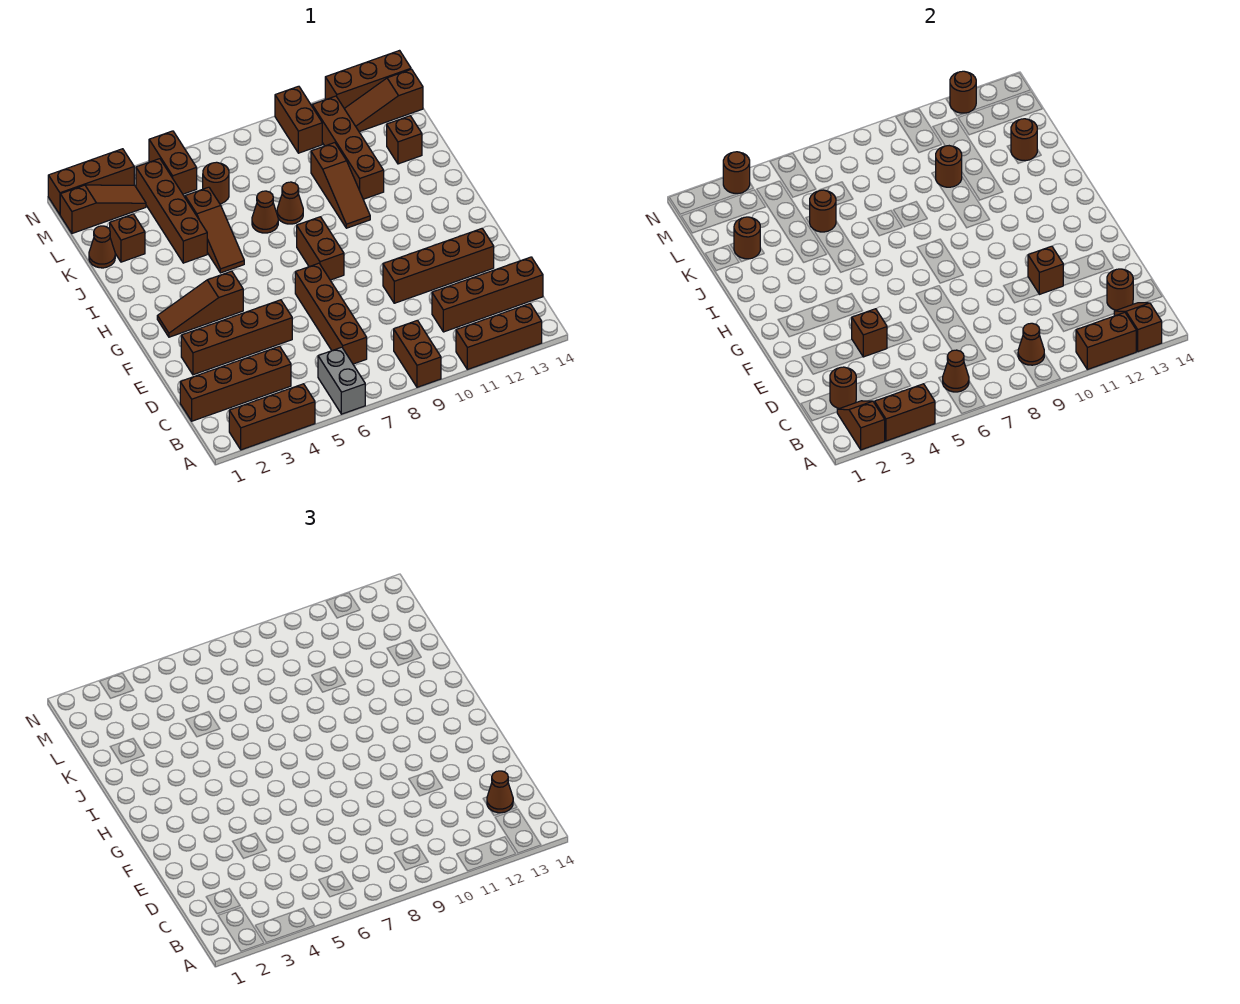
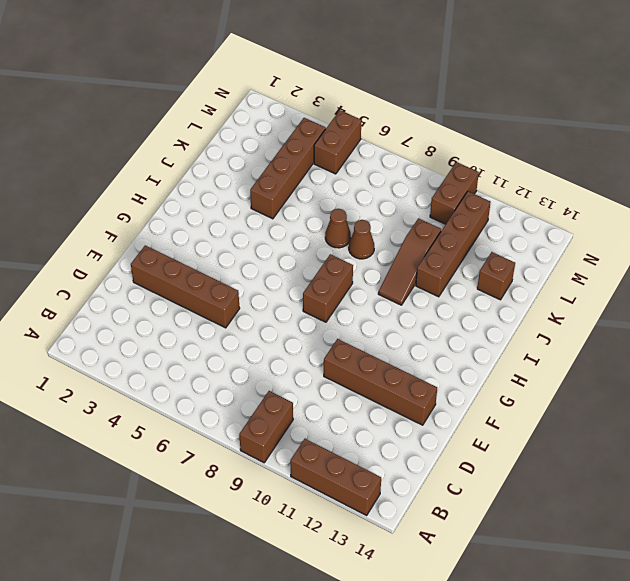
none -> brown brick A2:A4 level 1
none -> grey brick A6:B6 level 1
none -> brown brick C1:C4 level 1
none -> brown brick C7:F7 level 1

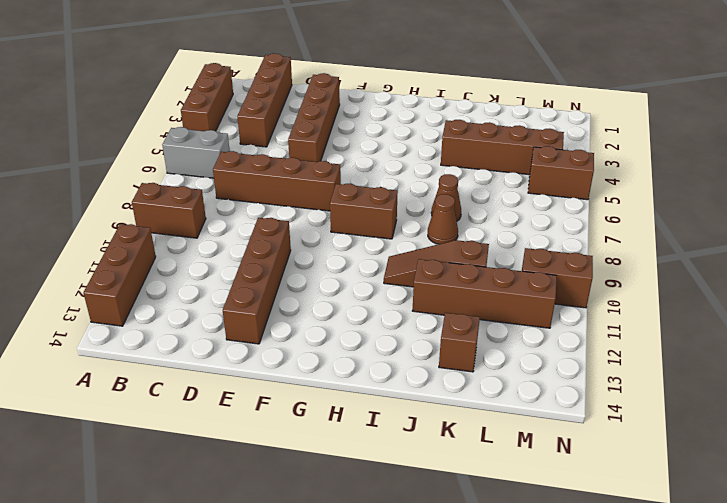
none -> brown brick C11:C14 level 1
none -> brown slope G2:G4 level 1 top 4
none -> brown slope I5:K5 level 1 top K
none -> brown cone K1 level 1

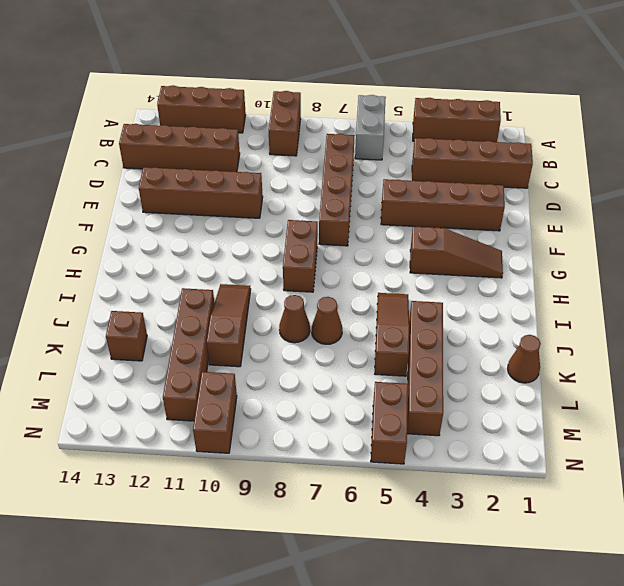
none -> brown brick K2 level 1
none -> brown round brick L6 level 1
none -> brown slope M1:M3 level 1 top 1
none -> brown slope M12:M14 level 1 top 14

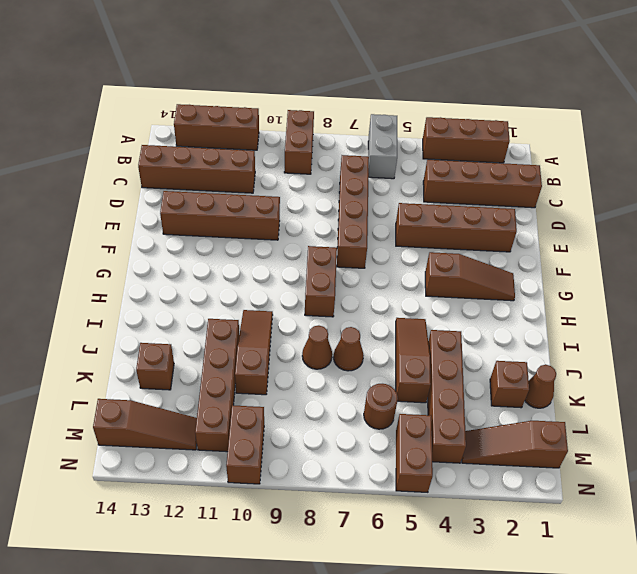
none -> brown brick N1:N3 level 1
none -> brown brick N12:N14 level 1
none -> brown slope A2:B2 level 2 top A
none -> brown brick A3:A4 level 2

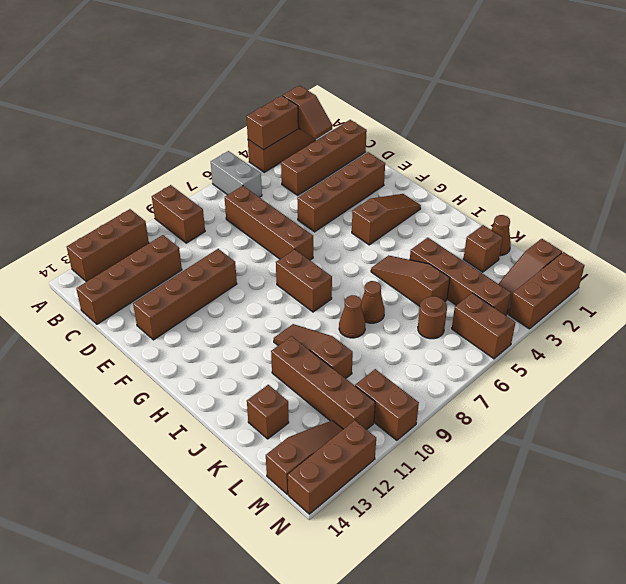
none -> brown brick A11:A12 level 2
none -> brown slope A13:B13 level 2 top A
none -> brown cone B6 level 2
none -> brown cone B9 level 2

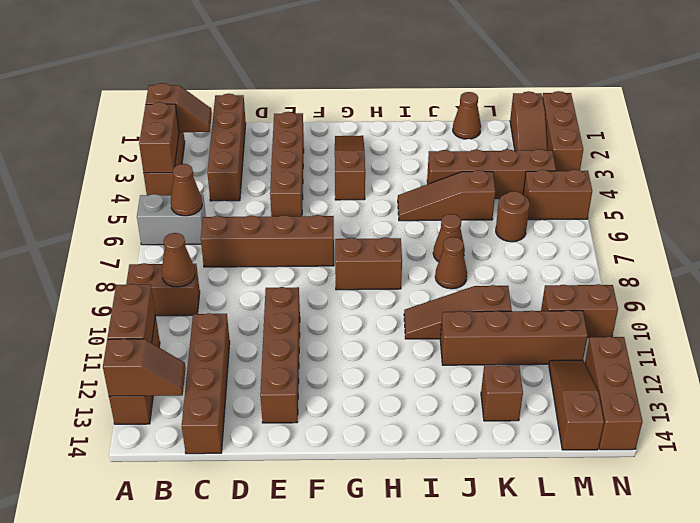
none -> brown brick K2 level 1
none -> brown round brick C2 level 2
none -> brown round brick C13 level 2
none -> brown brick E4 level 2

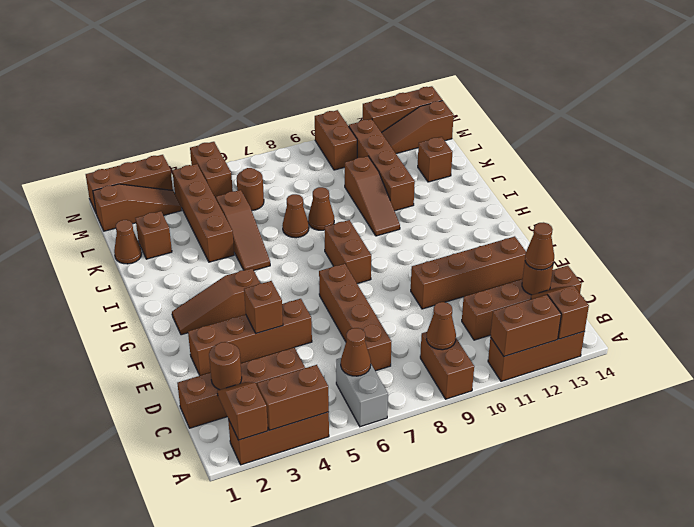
none -> brown brick E11 level 2
none -> brown round brick K2 level 2
none -> brown round brick K5 level 2
none -> brown round brick K10 level 2

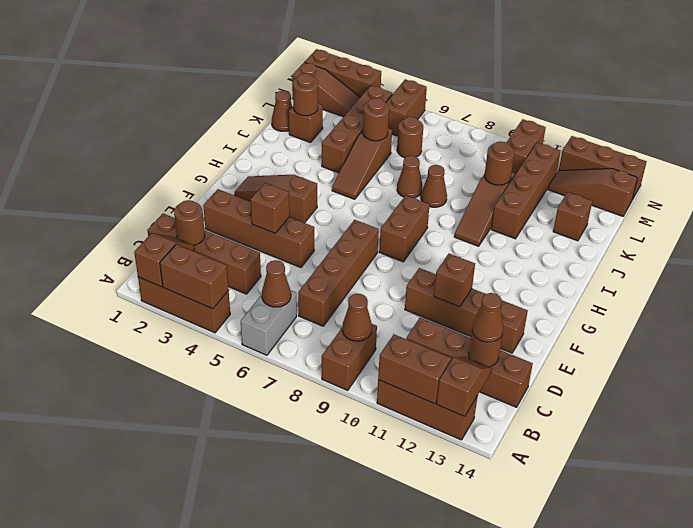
none -> brown round brick K13 level 2
none -> brown round brick N3 level 2
none -> brown round brick N12 level 2

